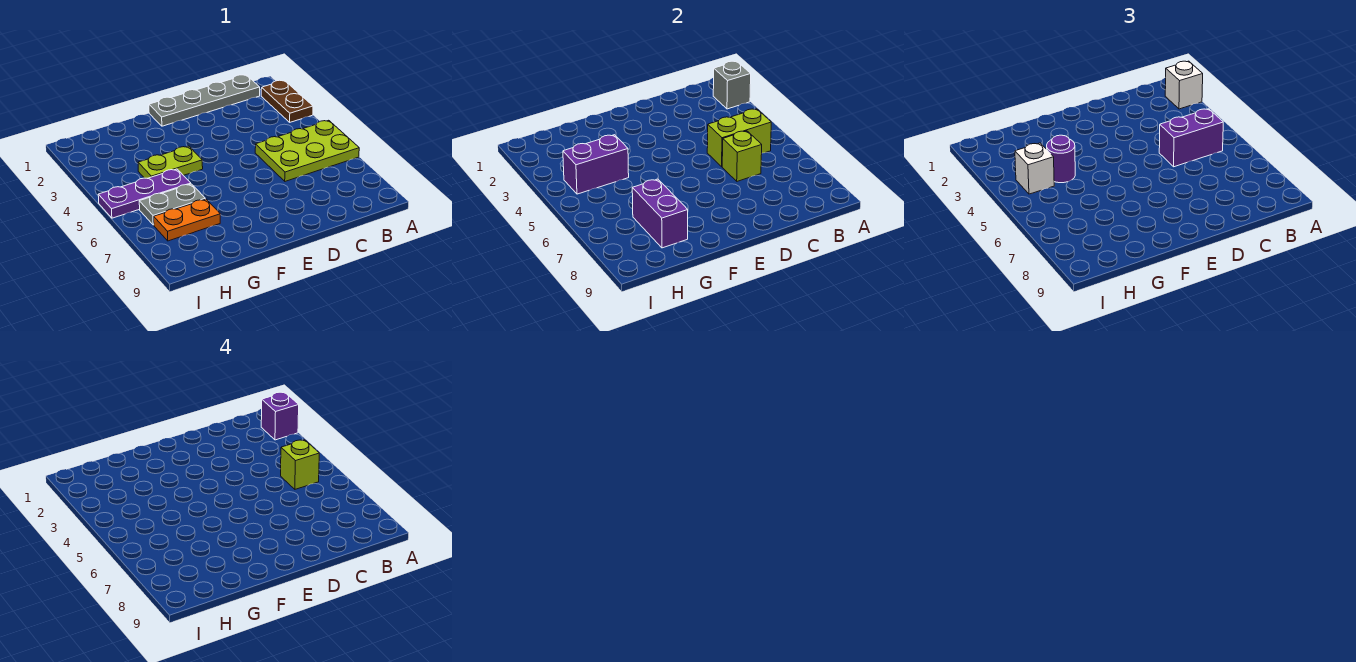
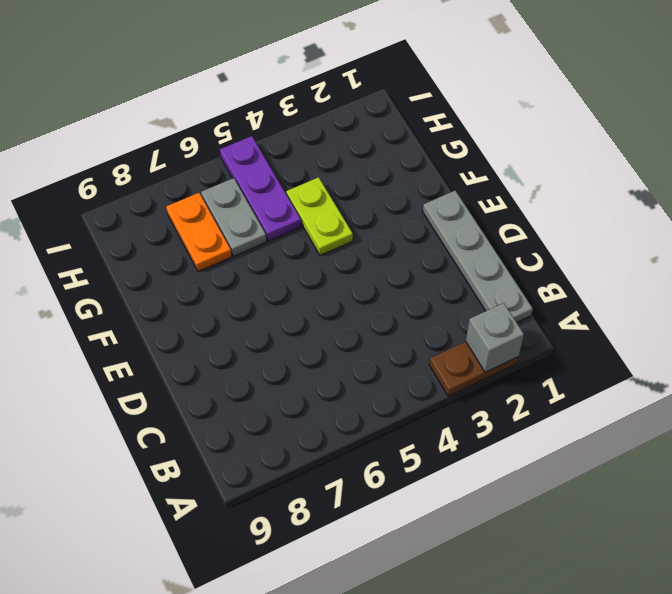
none -> lime plate A5:C6 level 1
none -> lime brick B5:C5 level 2
none -> lime brick C6 level 2

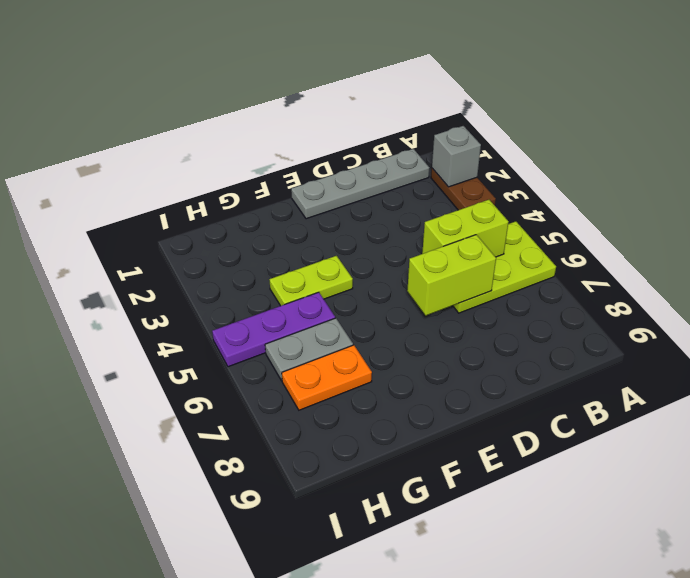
lime brick C6:D6 level 2 -> lime brick C6 level 2
none -> purple brick G4:H4 level 2
none -> purple brick G7:G8 level 2
none -> white brick A2 level 3

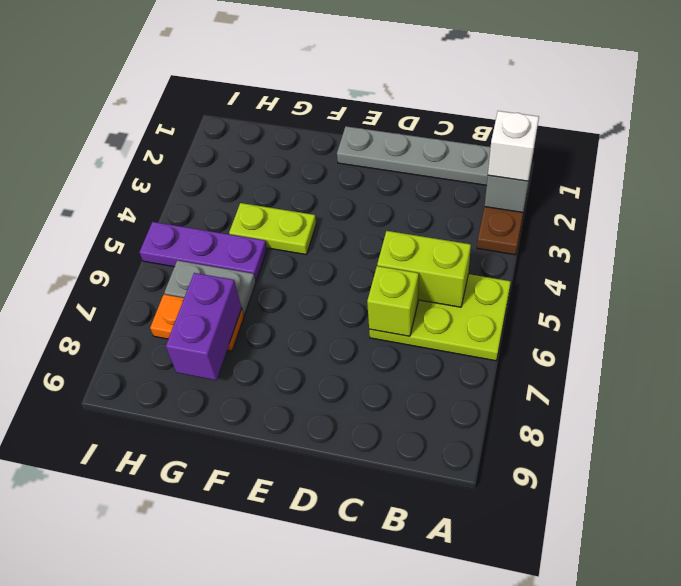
none -> purple brick G4:H4 level 2
none -> purple brick B5:C5 level 3
none -> purple round brick G4 level 3

